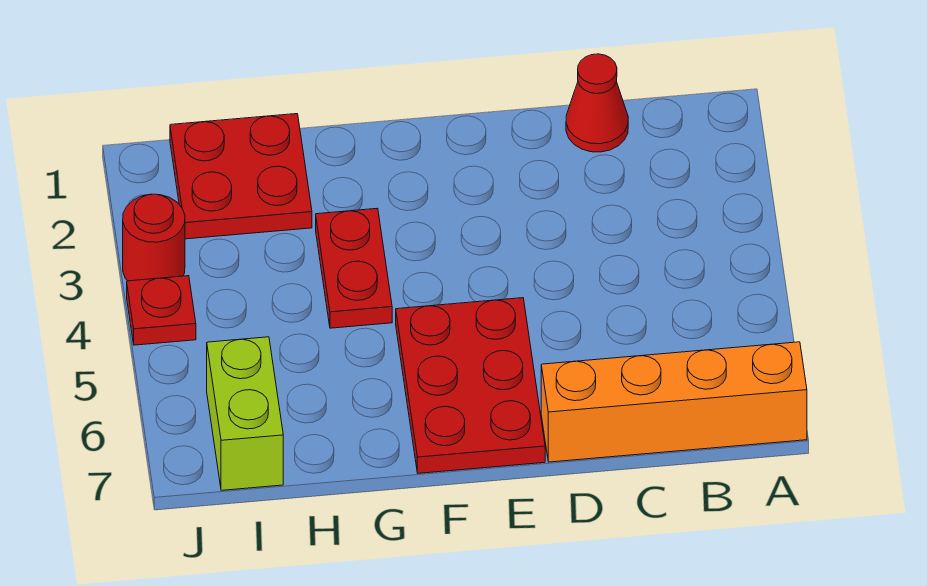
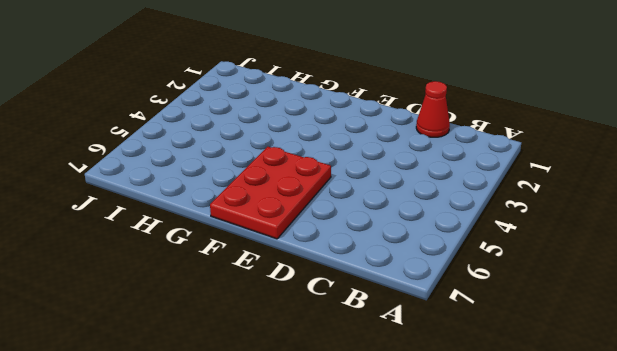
none -> orange brick A7:D7 level 1
none -> red plate G3:G4 level 1

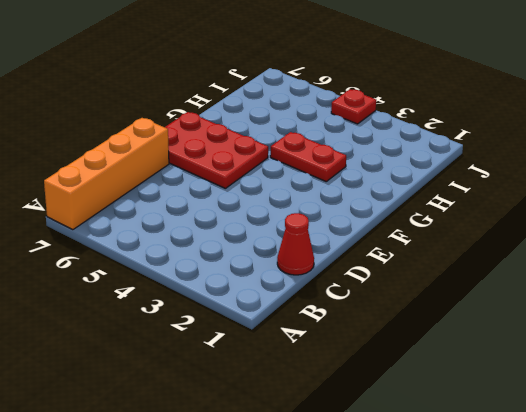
none -> red plate H1:I2 level 1
none -> lime brick I6:I7 level 1

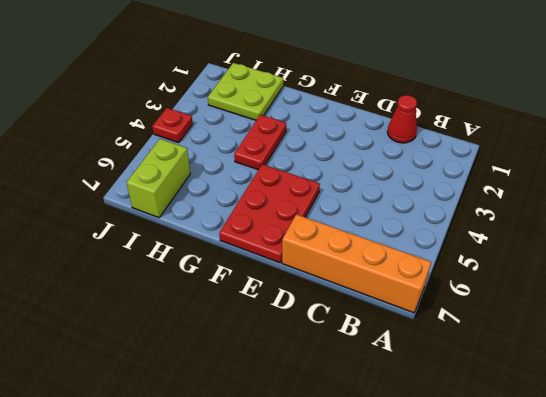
lime plate H1:I2 level 1 -> red plate H1:I2 level 1
none -> red round brick J3 level 1

